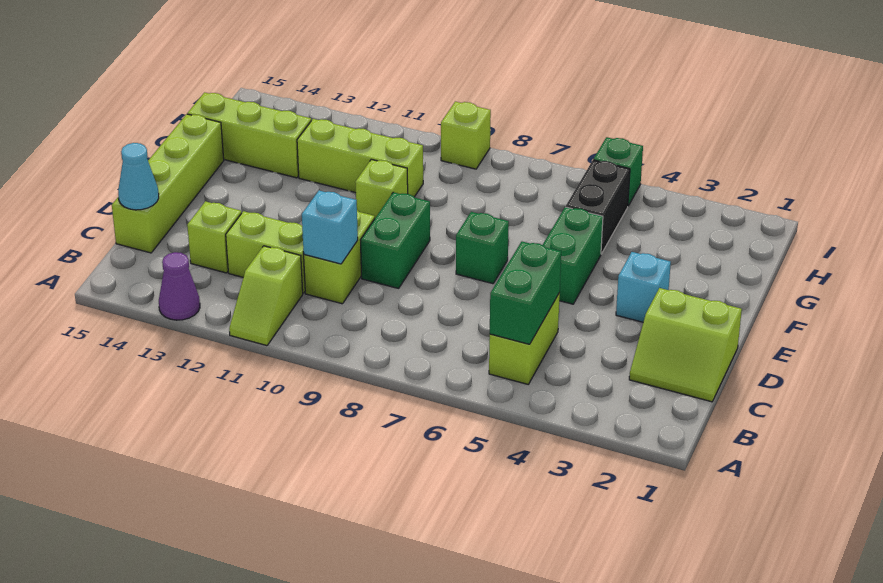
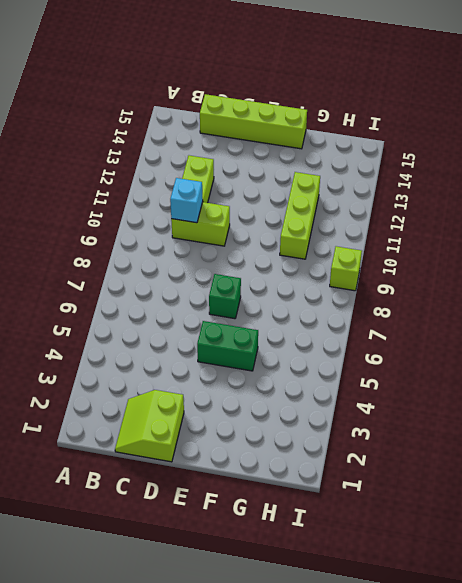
none -> lime slope A11:B11 level 1 top B
none -> purple cone A13 level 1
none -> lime brick B5:C5 level 1

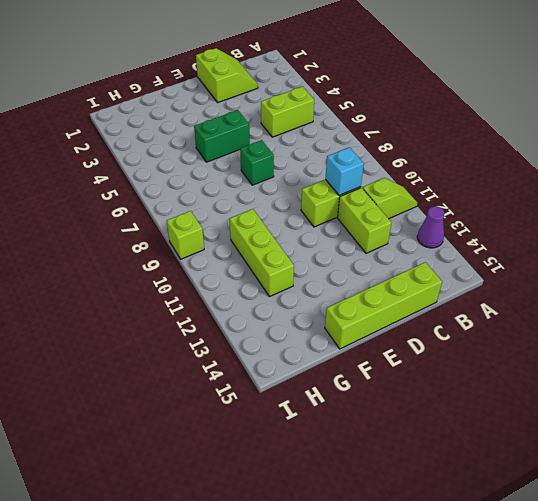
none -> lime brick C13 level 1
none -> green brick D9:E9 level 1
none -> cyan brick E3 level 1

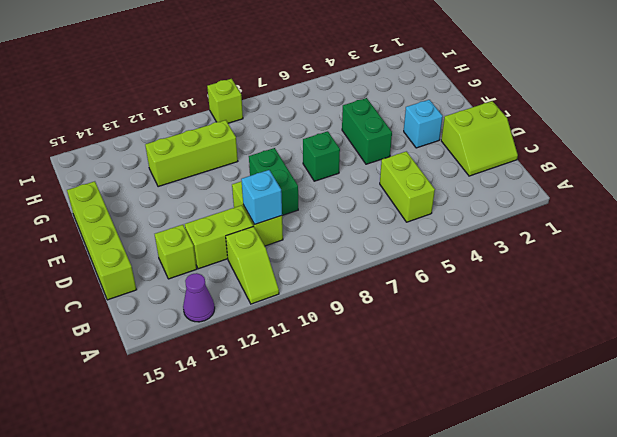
none -> lime brick F10 level 1
none -> black brick G5:H5 level 1
none -> lime brick G13:G15 level 1

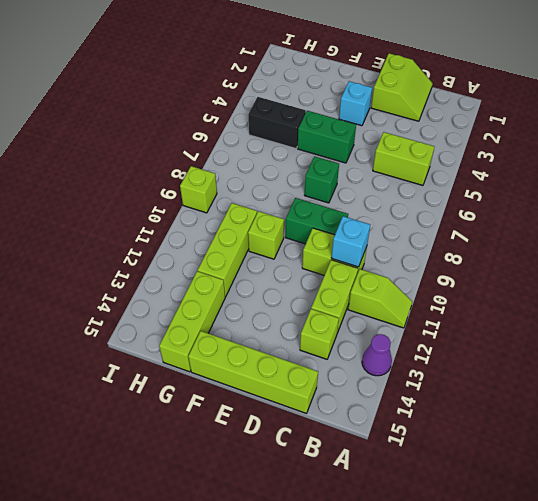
none -> green brick I5 level 1
none -> green brick B5:C5 level 2
none -> cyan cone C15 level 2

